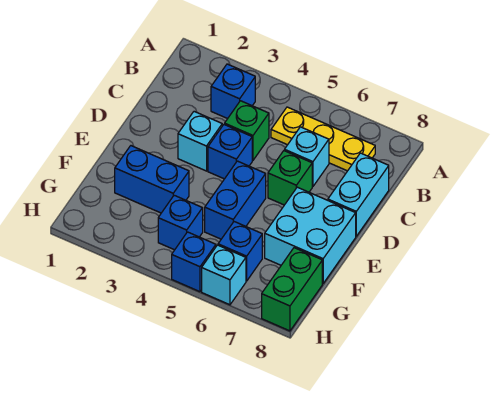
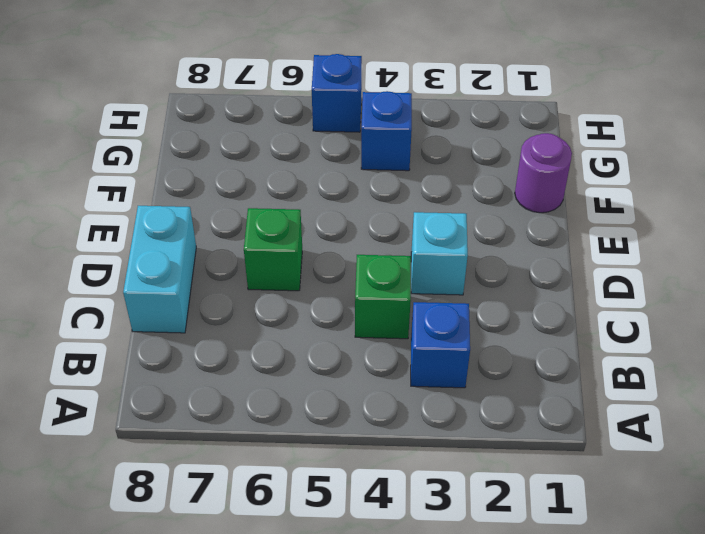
purple round brick F1 level 1 -> none
none -> yellow plate B5:B7 level 1
none -> cyan brick C6 level 1
none -> blue brick D4 level 1

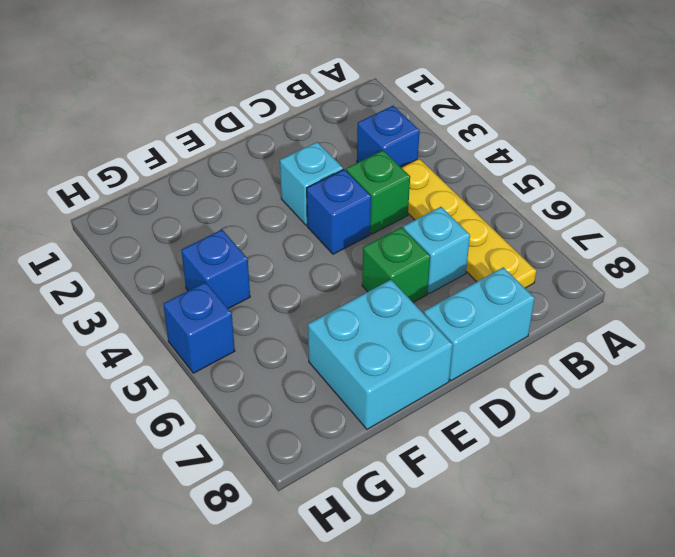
yellow plate B4:B7 level 1 -> yellow plate B5:B7 level 1
none -> blue brick E5:F5 level 1
none -> blue brick F2:F3 level 1
none -> blue brick G6 level 1

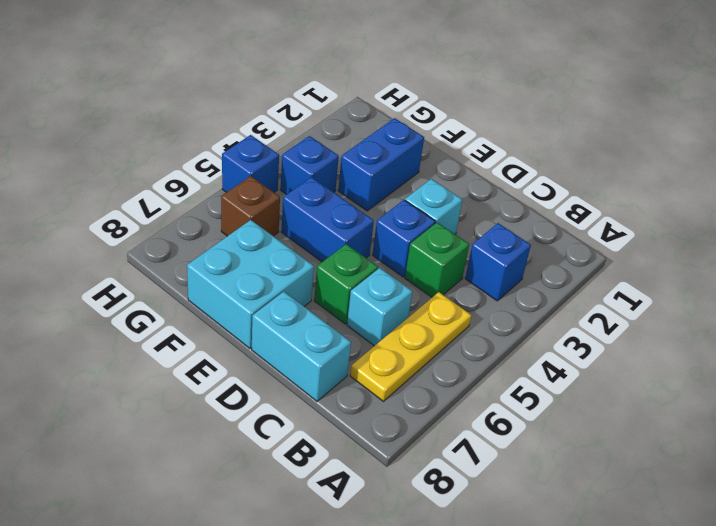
brown brick G6 level 1 -> blue brick G6 level 1
none -> green brick G8:H8 level 1
none -> cyan brick H6 level 1

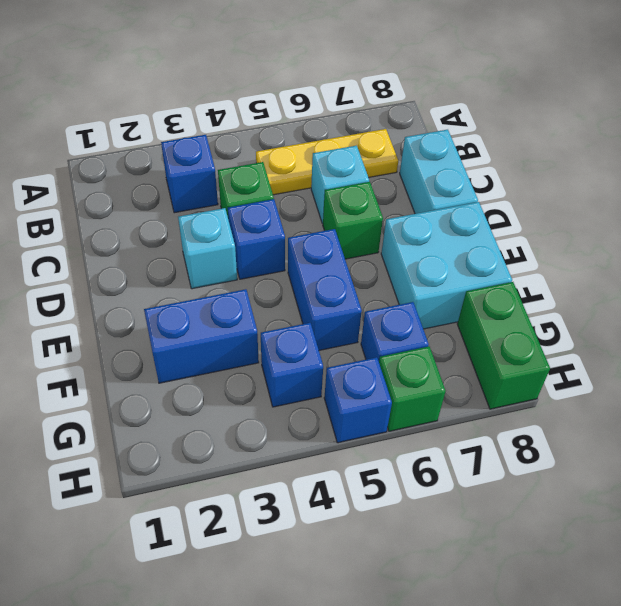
green brick H6 level 1 -> cyan brick H6 level 1

